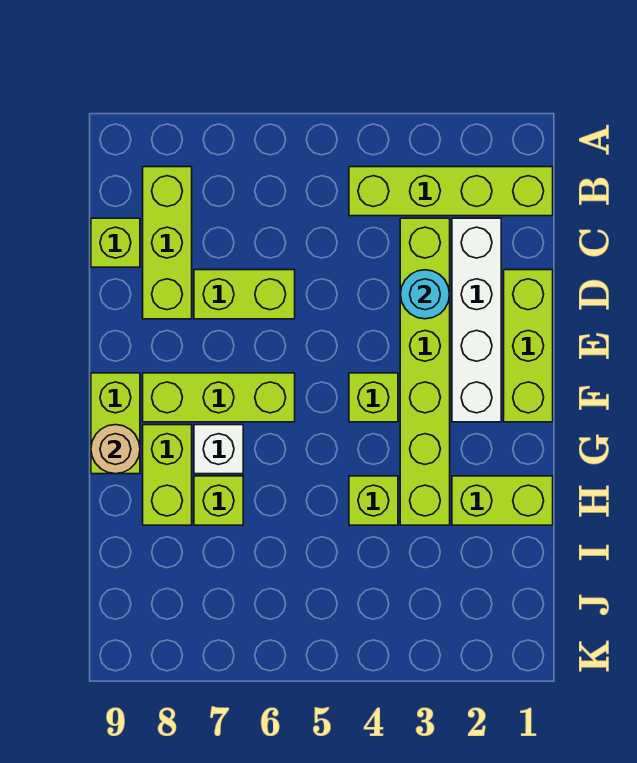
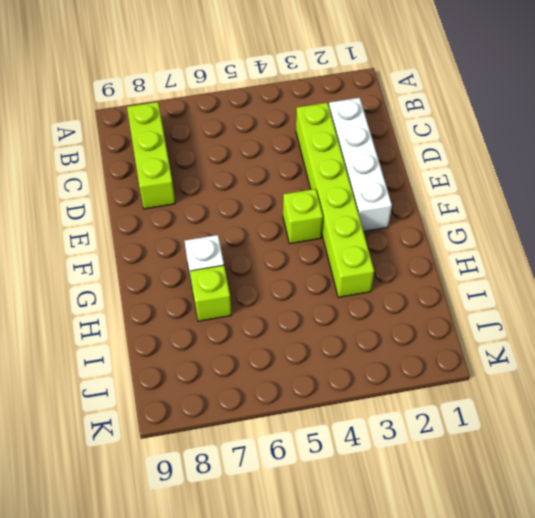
none -> lime brick B1:B4 level 1
none -> lime brick C9 level 1
none -> lime brick D1:F1 level 1

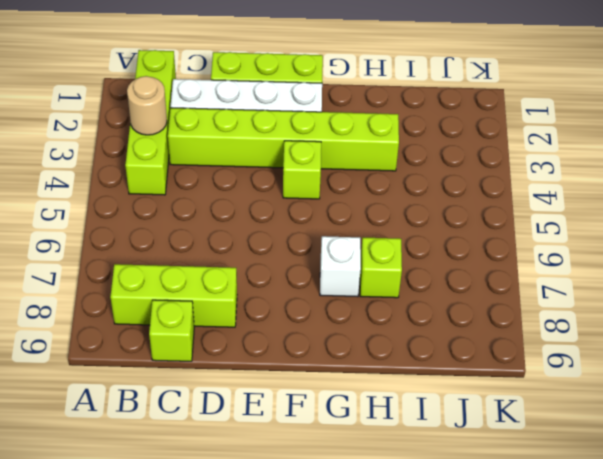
tan round brick B3 level 2 -> tan round brick G9 level 2
none -> lime brick D6:D7 level 1
none -> lime brick F6:F8 level 1
none -> lime brick F9:G9 level 1

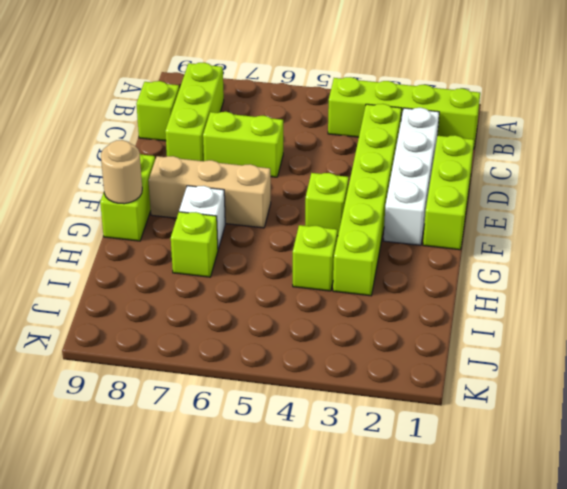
tan brick F6:F8 level 1 -> lime brick F6:F8 level 1
none -> lime brick G8:H8 level 1
none -> lime brick H1:H2 level 1
none -> cyan round brick D3 level 2

